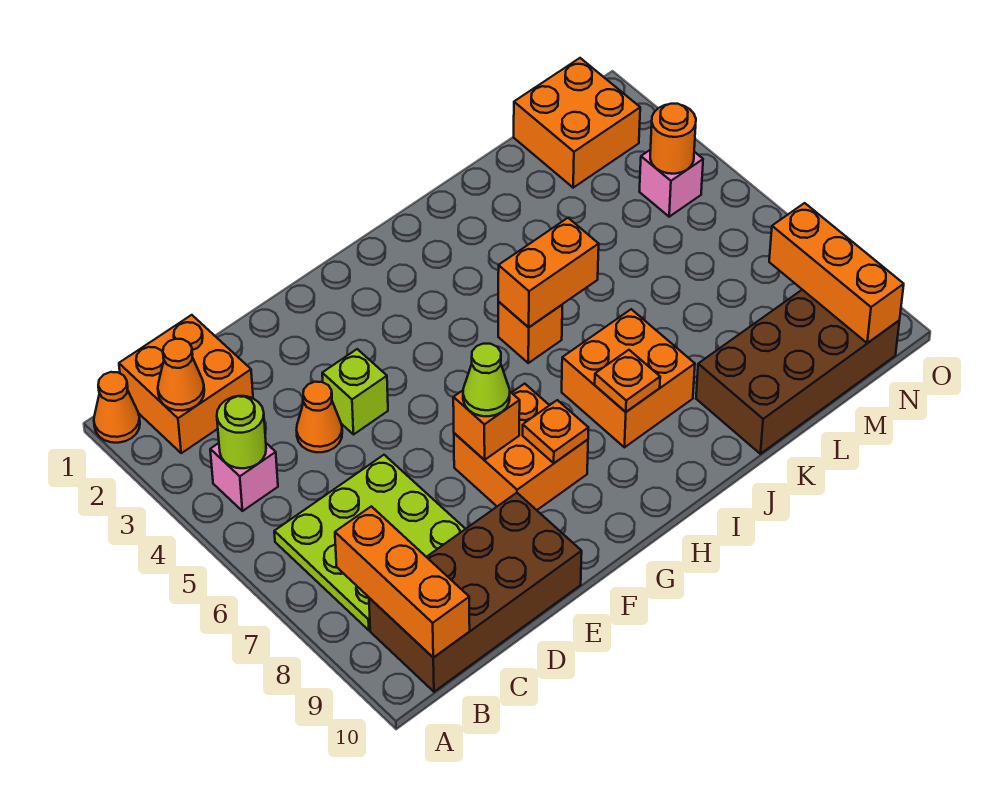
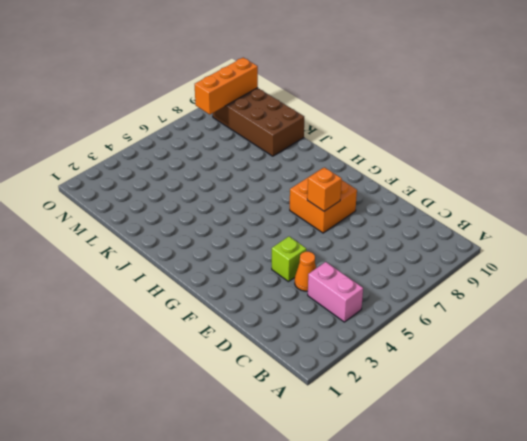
pink brick B4:C4 level 1 -> pink brick B4 level 1
none -> orange cone A1 level 1
none -> orange brick B1:C2 level 1
none -> lime plate B6:D8 level 1

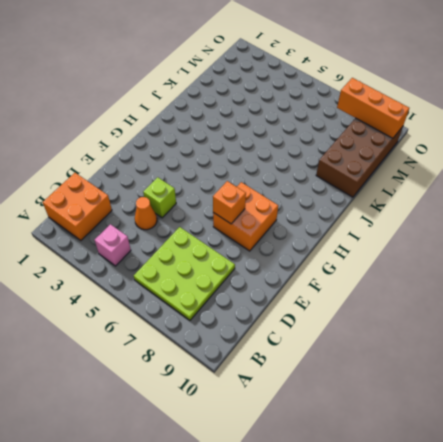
none -> orange cone A1 level 1
none -> brown brick B9:E10 level 1
none -> orange brick I5 level 1

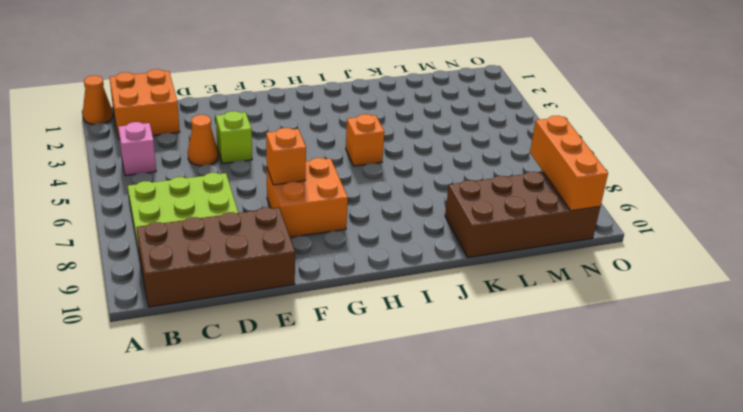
none -> orange brick I7:J8 level 1
none -> orange brick M1:N2 level 1
none -> pink brick N4 level 1

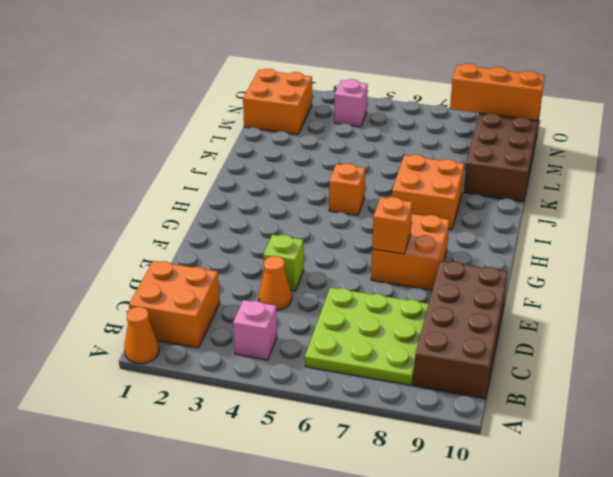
none -> orange cone B2 level 2
none -> lime round brick B4 level 2
none -> orange brick B8:B10 level 2

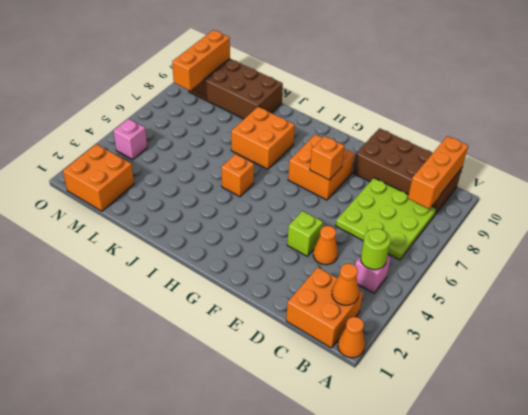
none -> orange plate G8 level 2
none -> orange brick I5:J5 level 2
none -> orange plate I8 level 2

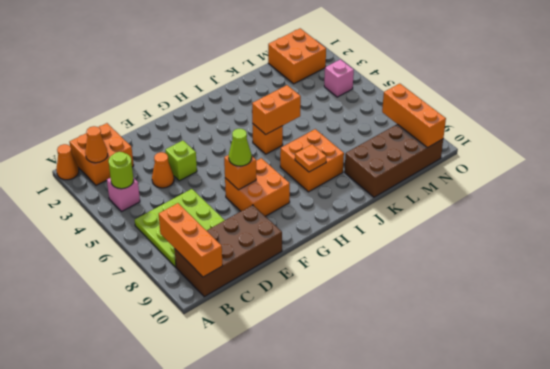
none -> orange plate G8 level 2
none -> orange round brick N4 level 2

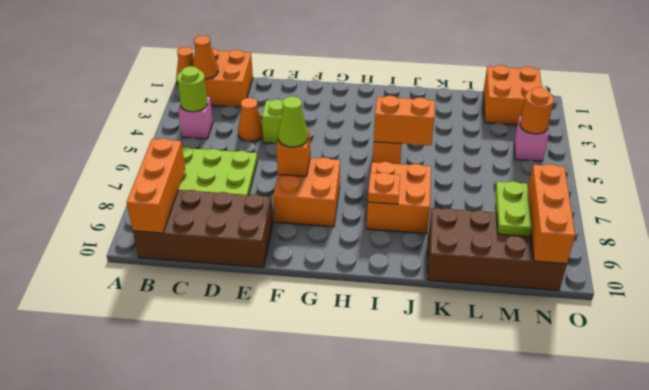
lime plate M8:M9 level 2 -> none
none -> orange plate G8 level 2

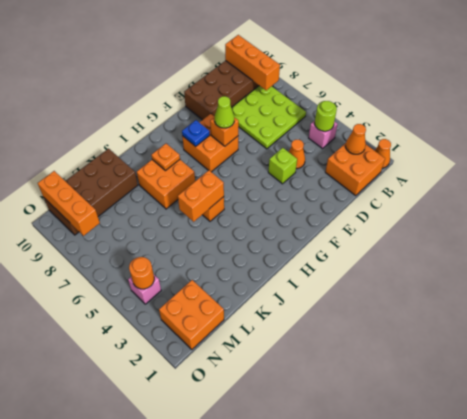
blue plate G8 level 2 -> orange plate G8 level 2

